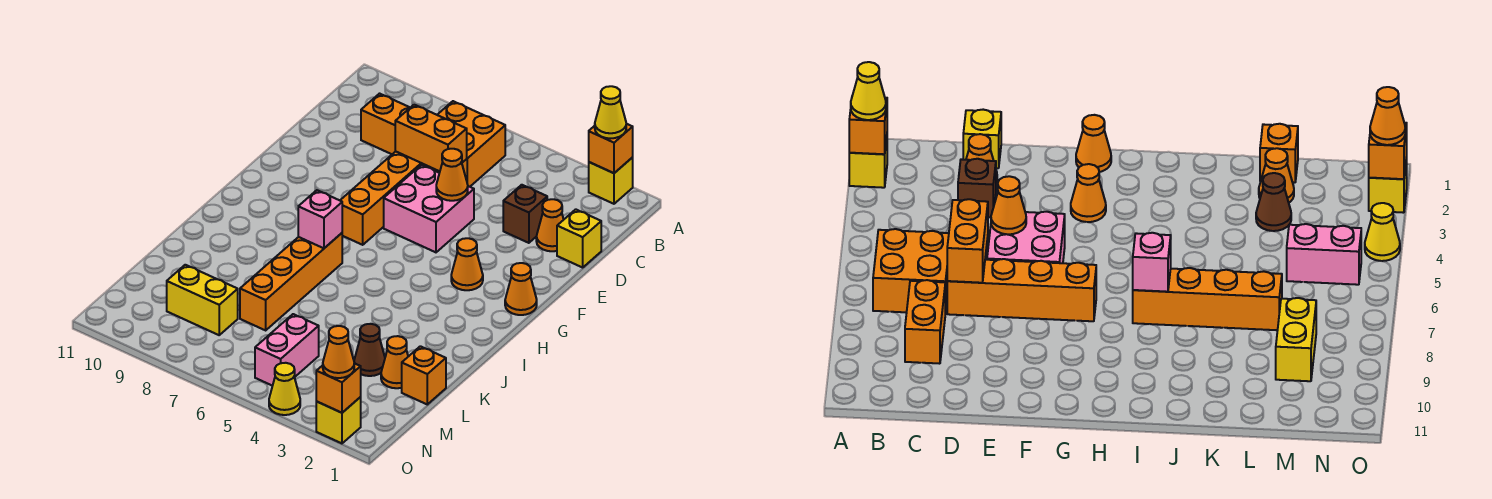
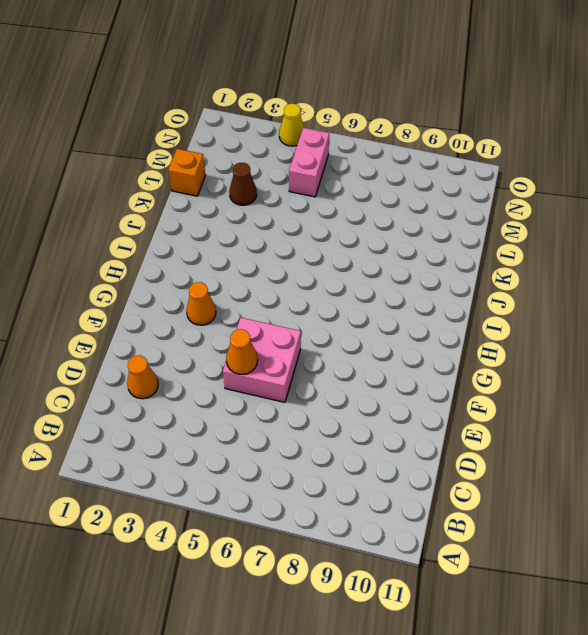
none -> yellow brick A2 level 1
none -> orange brick B6:C7 level 1
none -> orange brick C8:C9 level 1

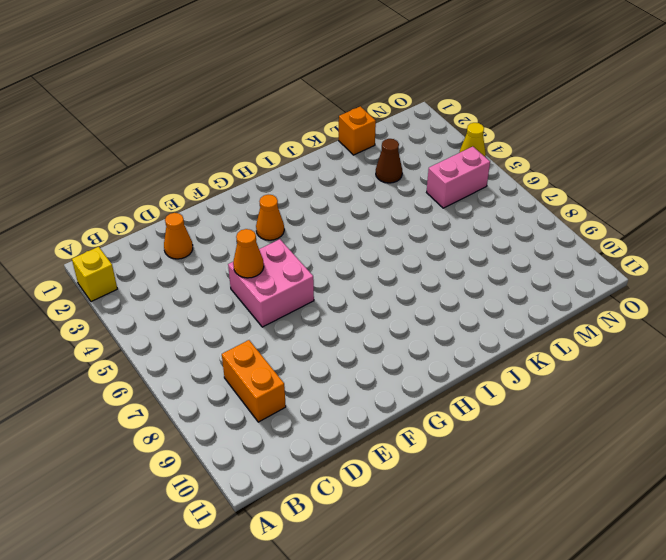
none -> orange brick B6:C7 level 1
none -> yellow brick D1 level 1
none -> brown brick D3 level 1

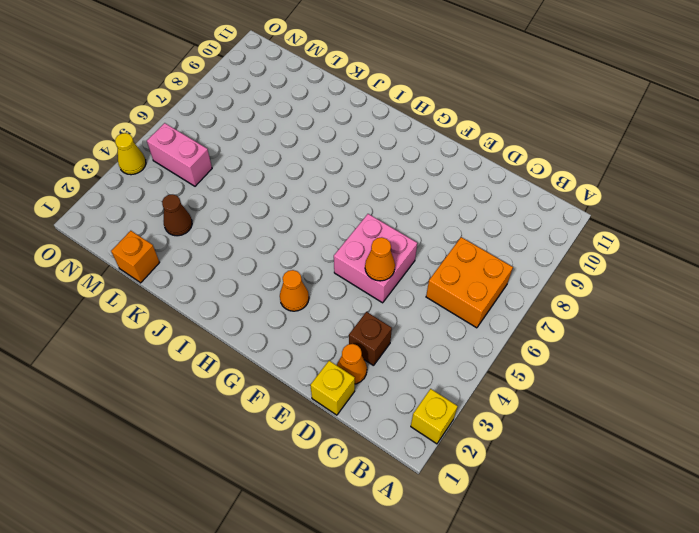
none -> orange brick C8:C9 level 1
none -> orange brick D7:G7 level 1
none -> orange cone G1 level 1

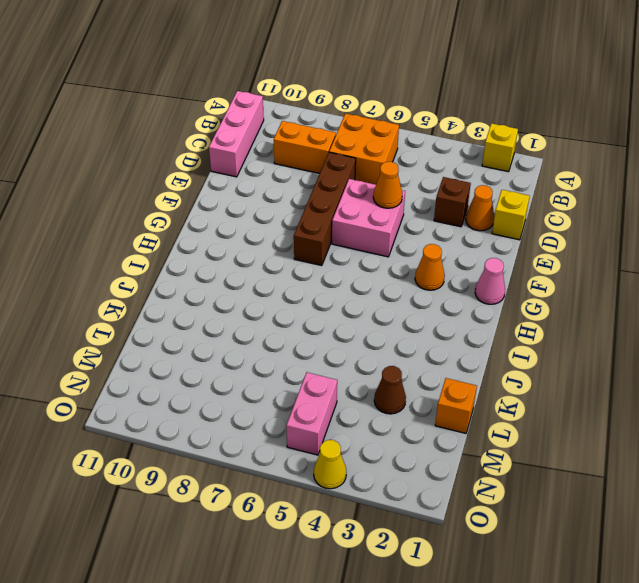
pink brick B11:D11 level 1 -> none
brown brick D7:G7 level 1 -> orange brick D7:G7 level 1
pink cone G1 level 1 -> orange cone G1 level 1
none -> orange brick I7:L7 level 1
none -> orange cone L2 level 1
none -> yellow brick M8:M9 level 1

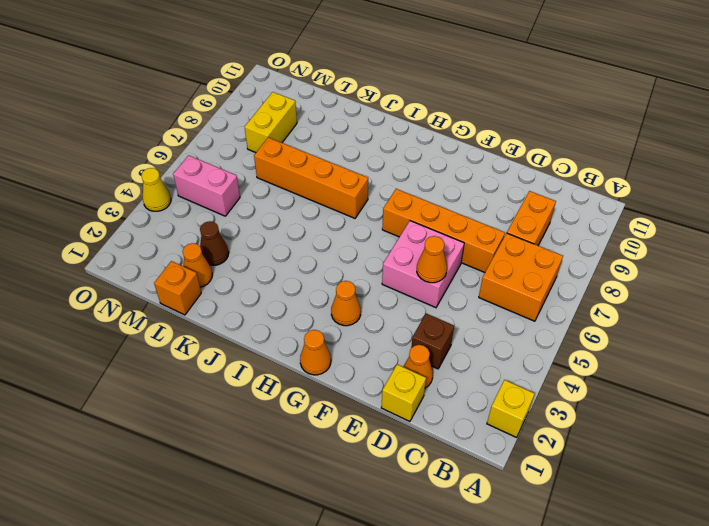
none -> yellow brick O2 level 1
none -> orange brick A2 level 2
none -> orange brick D6:D7 level 2

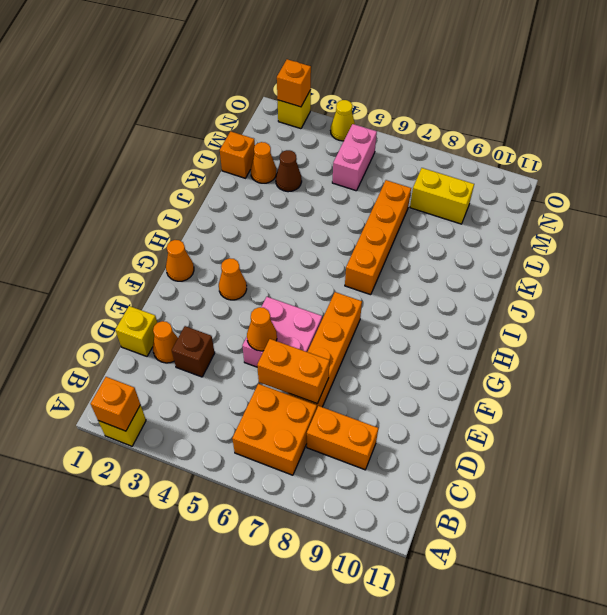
none -> pink brick I7 level 2
none -> yellow cone A2 level 3
none -> orange cone O2 level 3

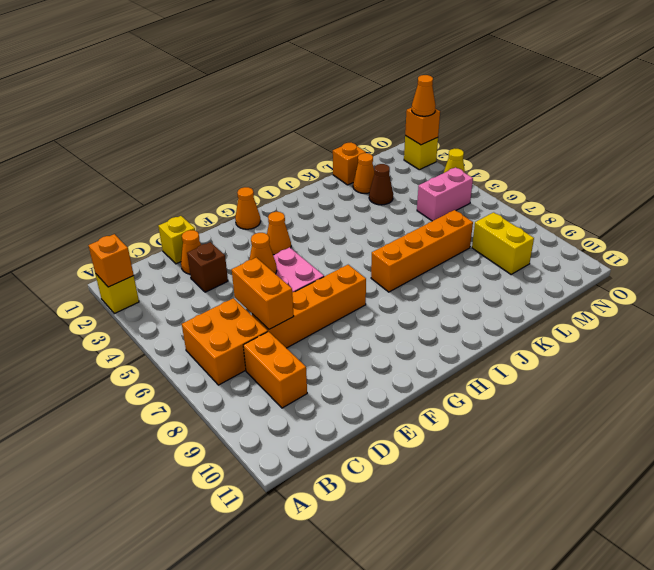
none -> pink brick I7 level 2
none -> yellow cone A2 level 3

